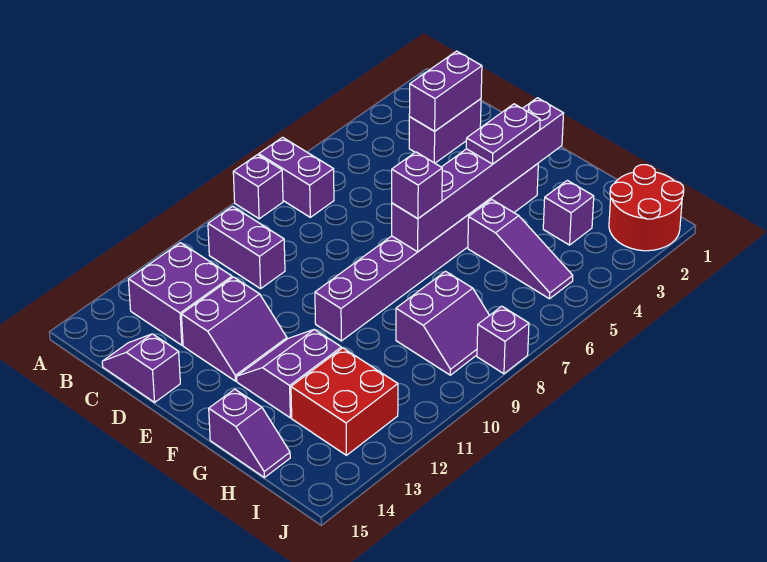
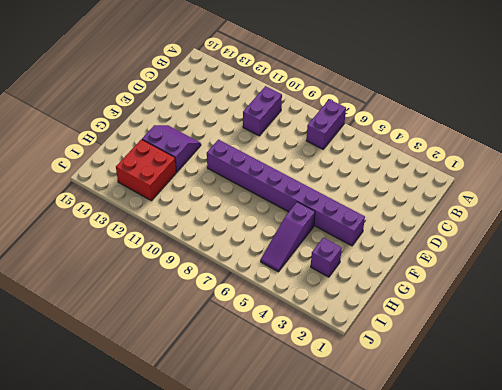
none -> purple brick A8 level 1
none -> purple brick B12:C13 level 1
none -> purple brick C2:C3 level 1

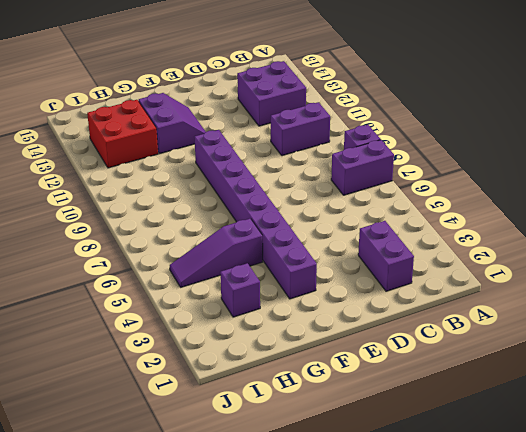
none -> purple slope C15:D15 level 1 top D
none -> purple slope D12:E13 level 1 top D
none -> purple slope G15:H15 level 1 top G

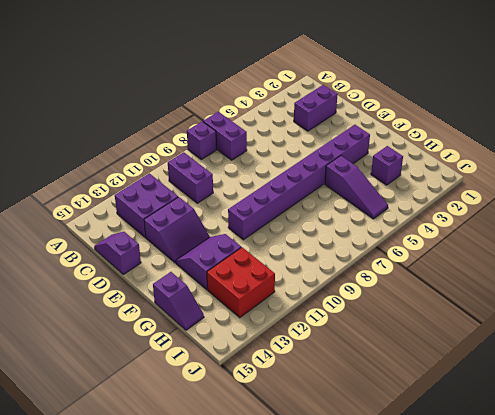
none -> purple slope H8:I9 level 1 top H
none -> red round brick I1:J2 level 1
none -> purple brick J8 level 1

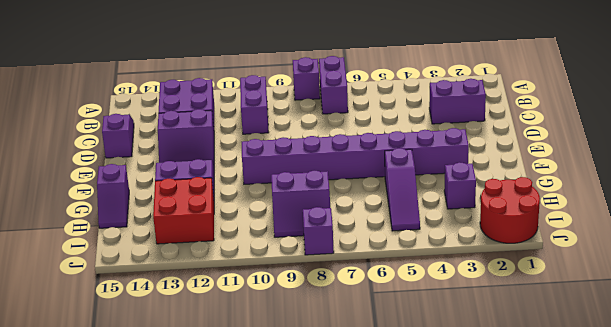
none -> purple brick C2:C3 level 2
none -> purple brick F2:F7 level 2
none -> purple plate F3:F4 level 3

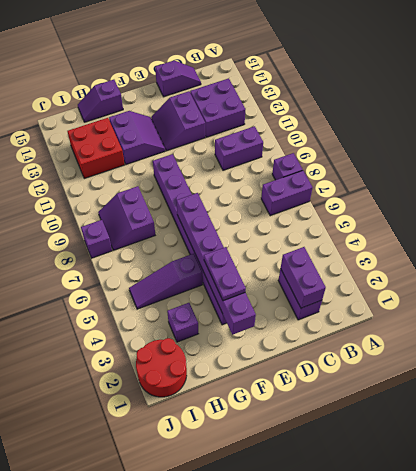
none -> purple brick F7 level 3

